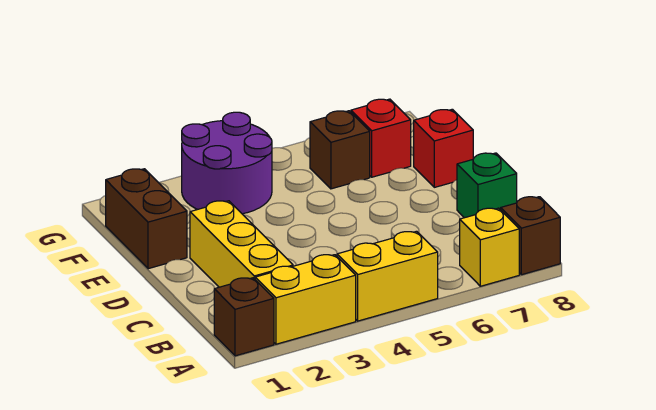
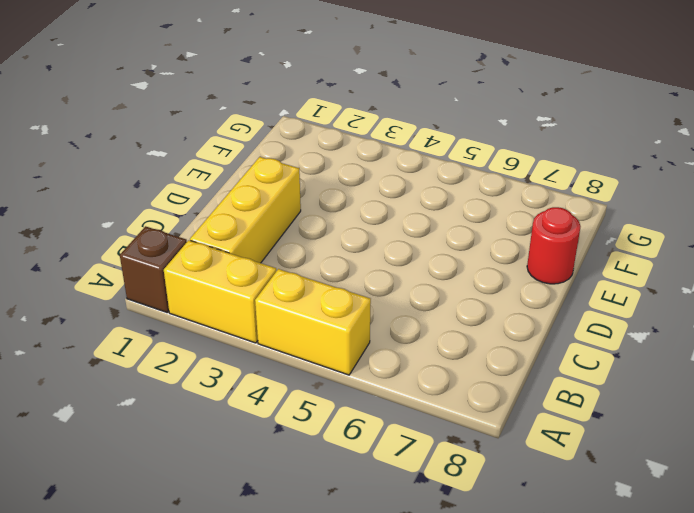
red round brick E8 level 1 -> red brick E8 level 1
none -> yellow brick A7 level 1
none -> brown brick A8 level 1
none -> green brick C8 level 1

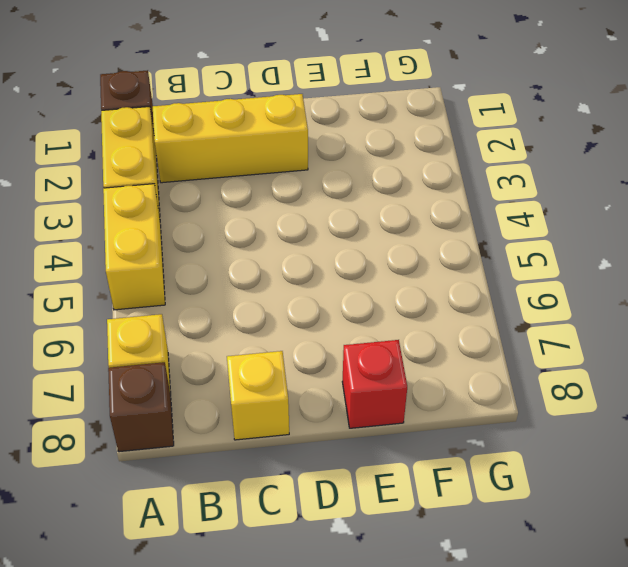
yellow brick C8 level 1 -> green brick C8 level 1
none -> brown brick E1:F1 level 1
none -> purple round brick F3:G4 level 1
none -> brown brick F6 level 1

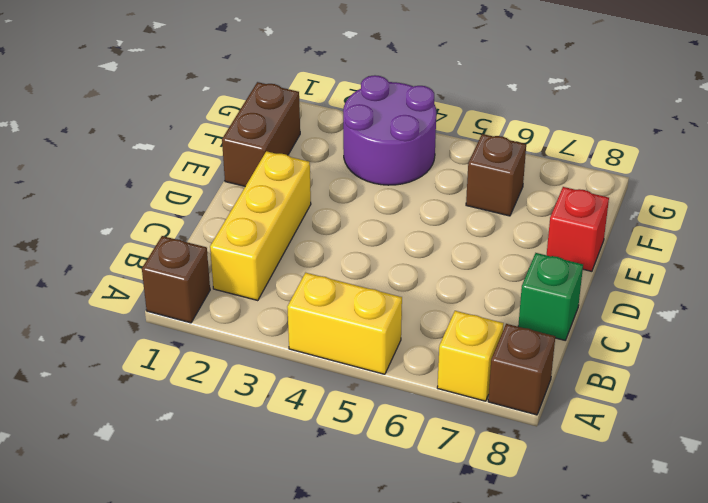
none -> yellow brick A2:A3 level 1
none -> red brick F7 level 1

